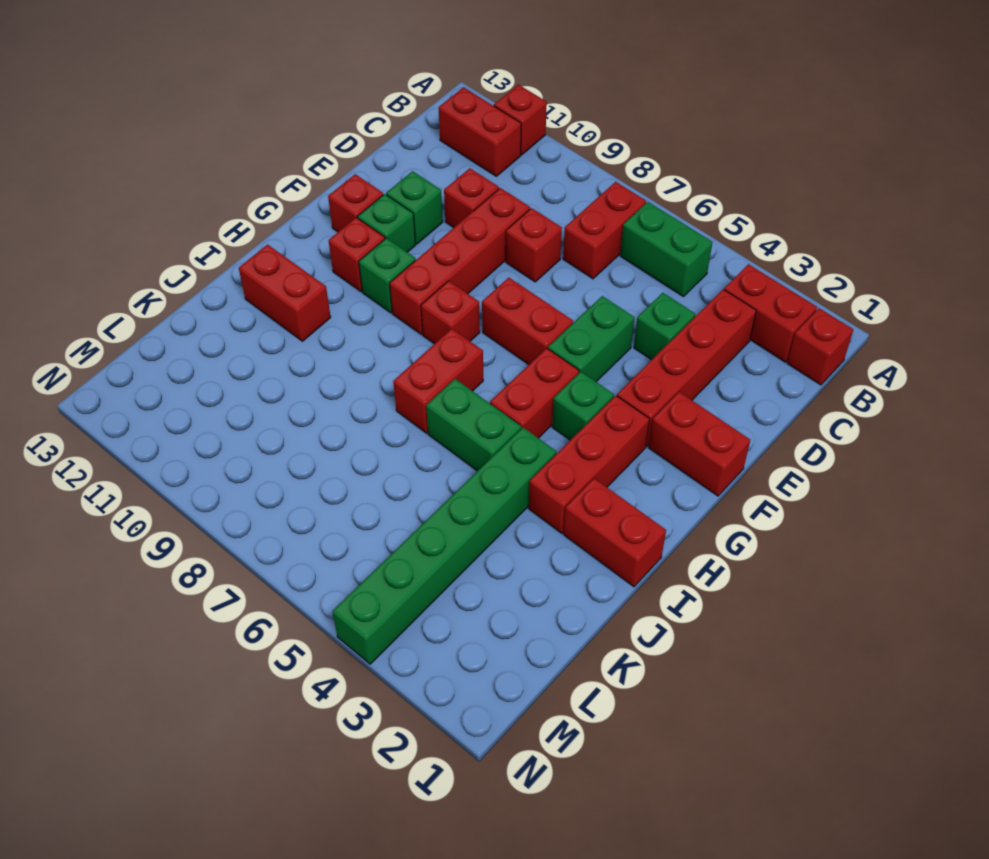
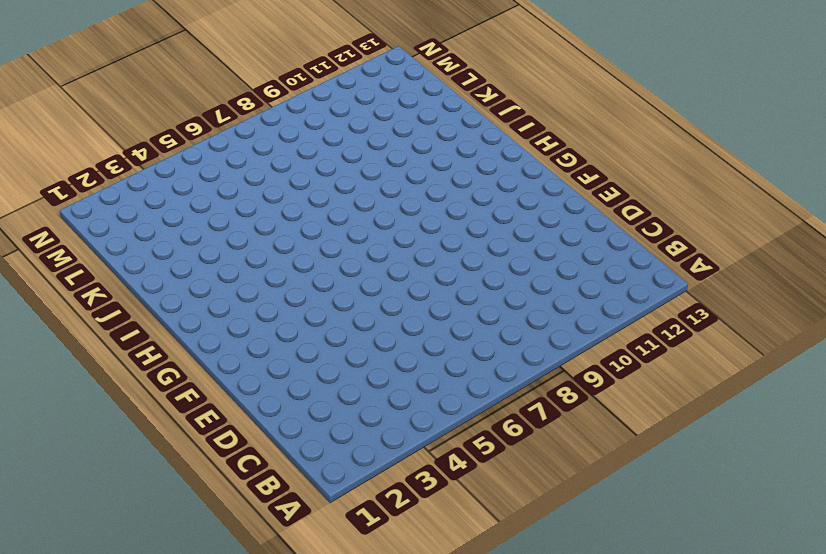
none -> red brick A11 level 1
none -> red brick B1 level 1
none -> red brick B2:B3 level 1

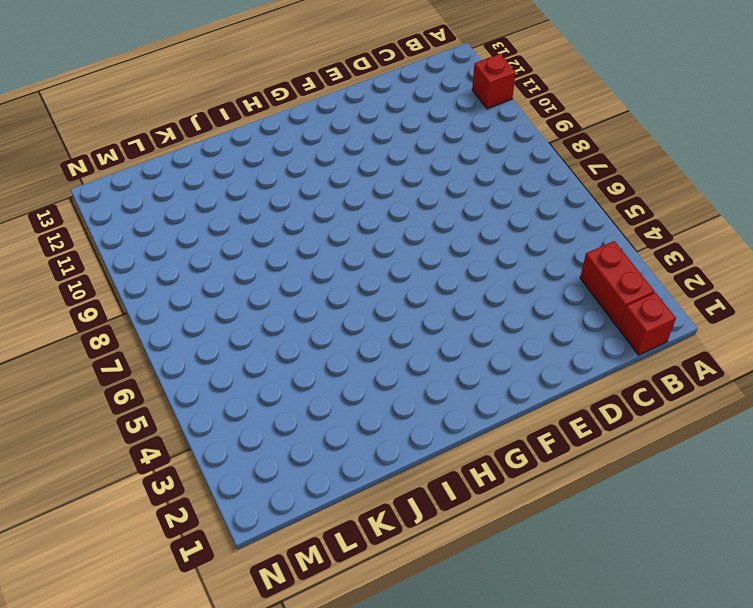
none -> green brick B5:B6 level 1
none -> red brick B7:C7 level 1
none -> red brick B11:B12 level 1

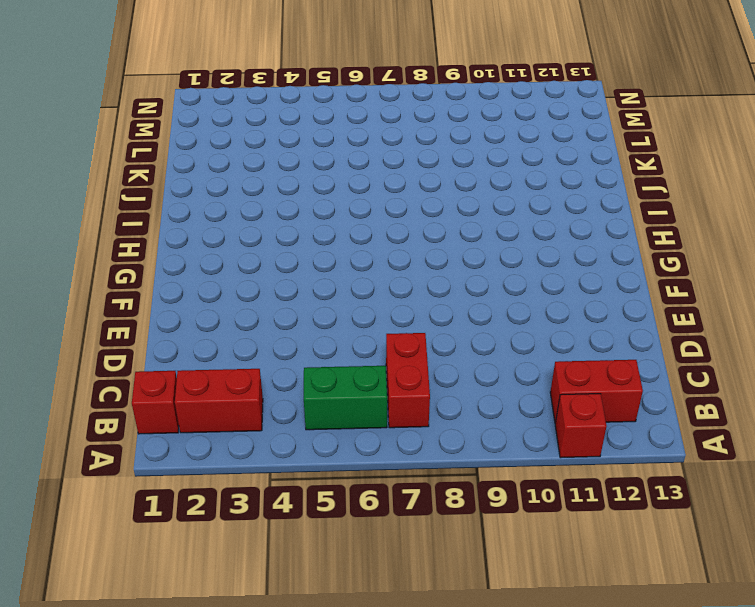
none -> red brick C3:F3 level 1
none -> green brick D4 level 1
none -> red brick D8 level 1

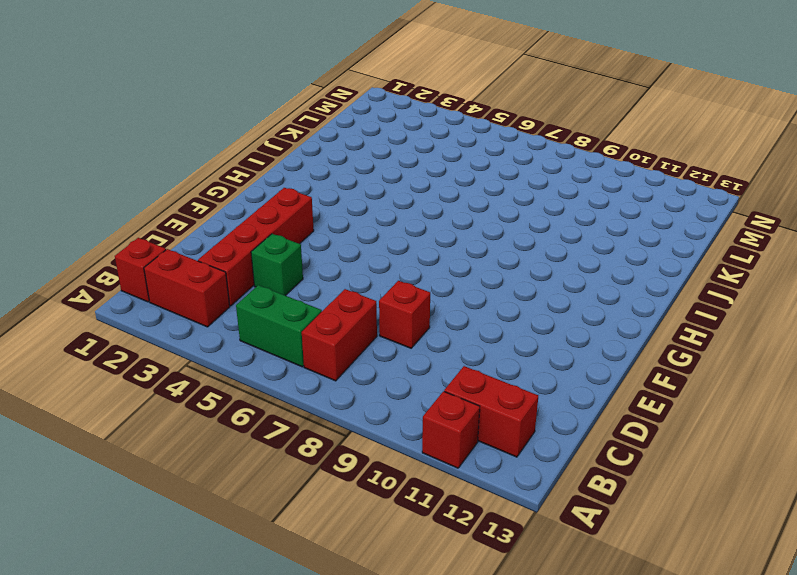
none -> red brick D9:G9 level 1
none -> red brick D10 level 1
none -> green brick E5:F5 level 1

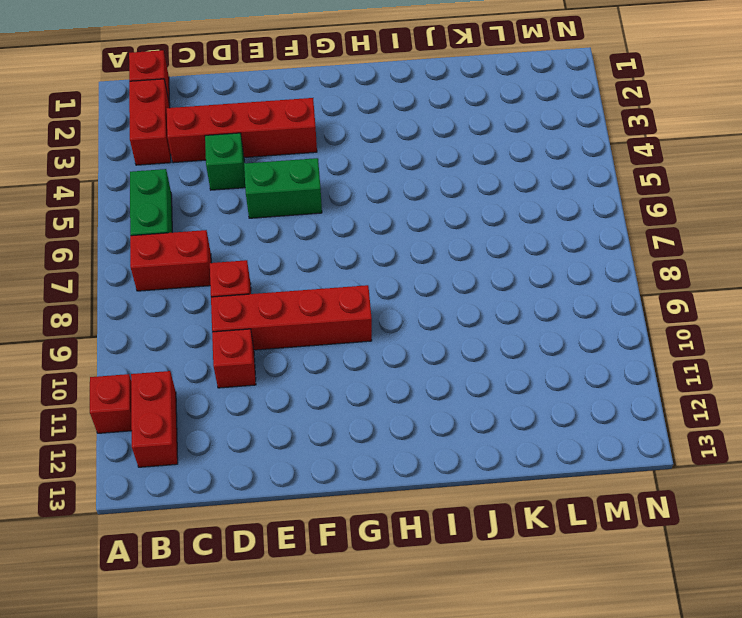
none -> green brick E11 level 1
none -> red brick F1:F2 level 1
none -> red brick F6:F7 level 1

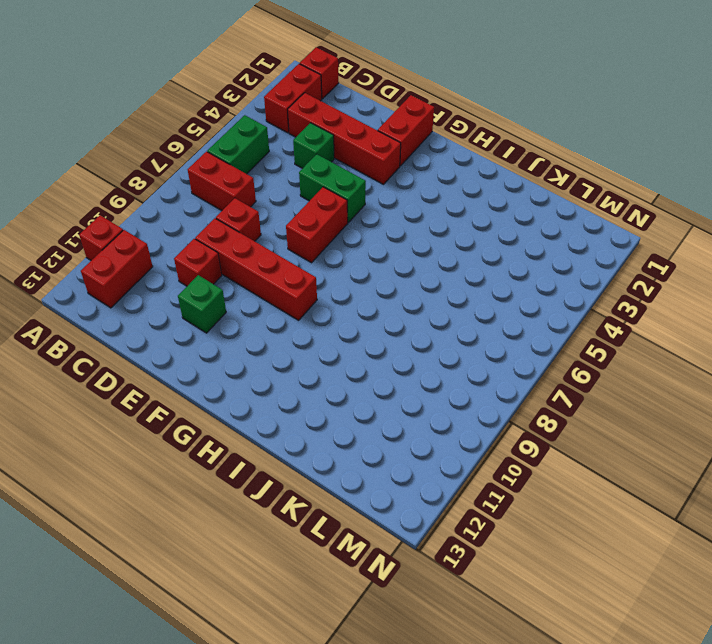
none -> green brick F11 level 1
none -> red brick F12 level 1
none -> red brick G3:I3 level 1

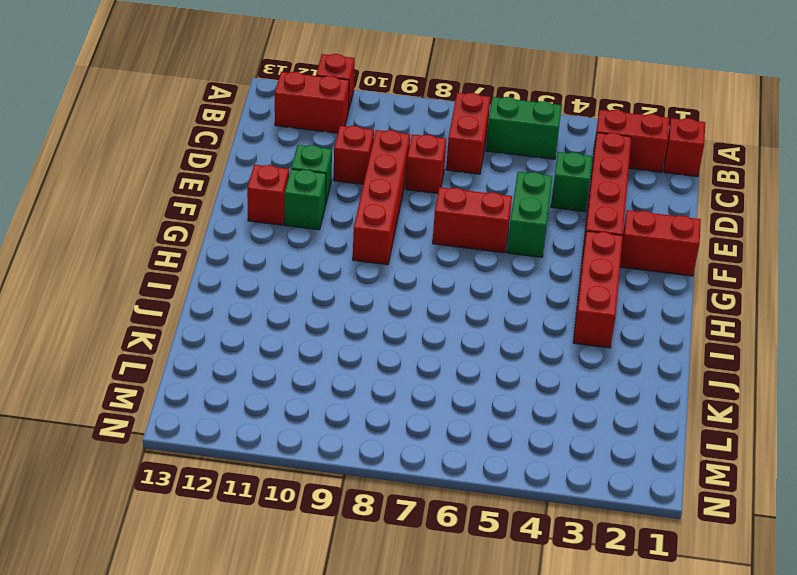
none -> green brick G4 level 1
none -> red brick G5:H5 level 1
none -> red brick G8 level 1

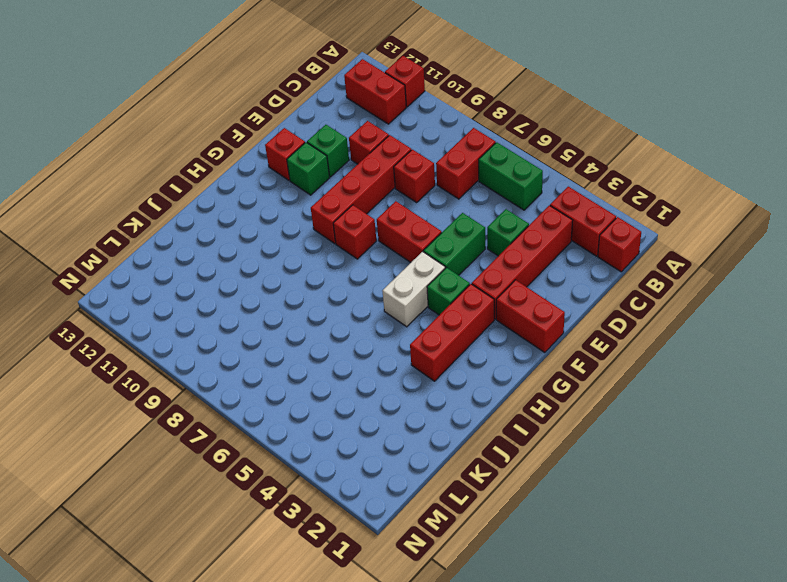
white brick G5:H5 level 1 -> red brick G5:H5 level 1
none -> green brick G10 level 1
none -> red brick G11 level 1
none -> red brick H7:I7 level 1

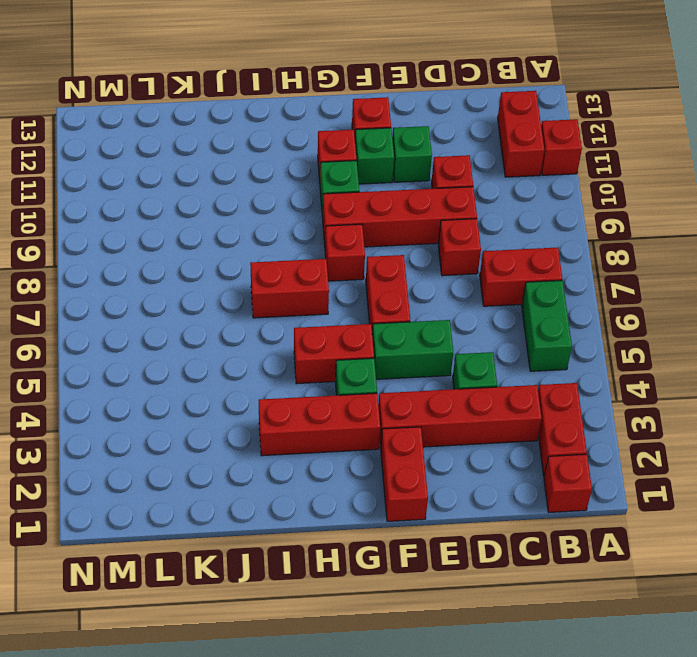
none -> red brick I1:I2 level 1
none -> green brick I4:N4 level 1
none -> green brick I5:I6 level 1

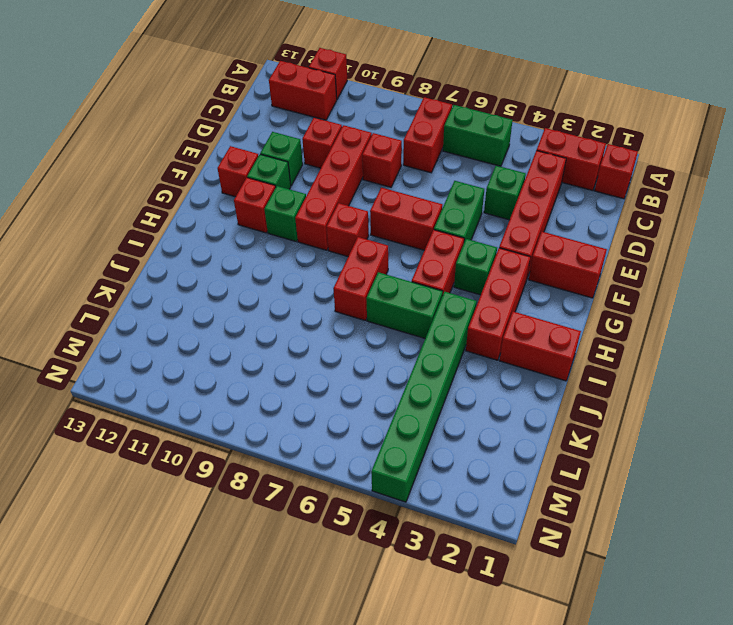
none -> red brick I11:I12 level 1

